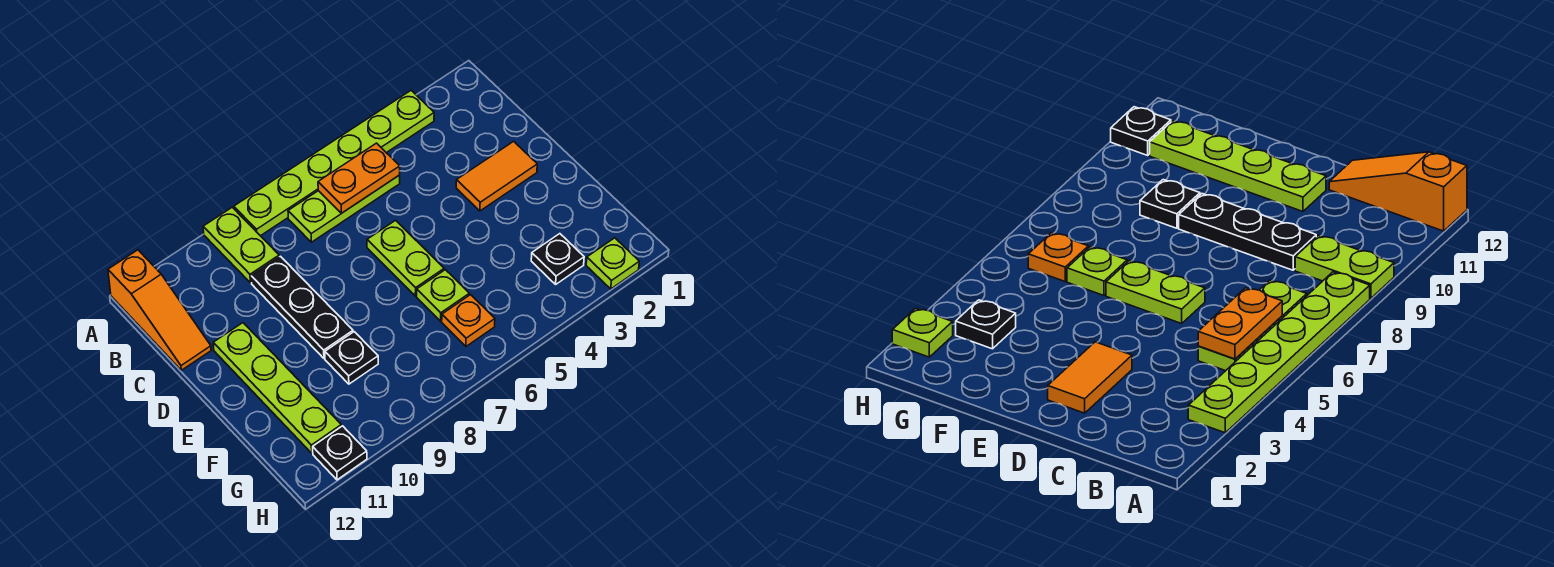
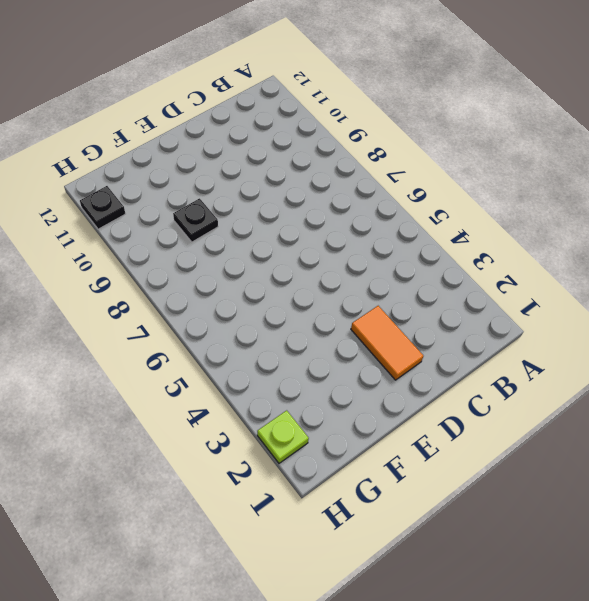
none -> lime plate A3:A8 level 1
none -> lime plate A9:B9 level 1
none -> orange slope A12:C12 level 1 top A

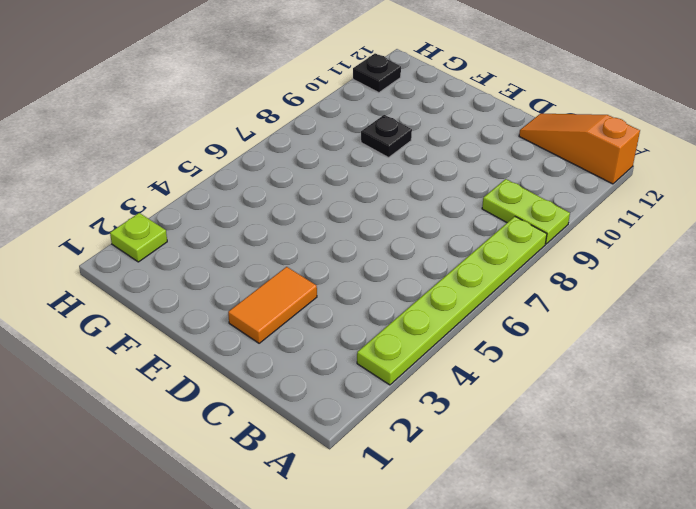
none -> lime plate B5:B7 level 1
none -> black plate C9:E9 level 1
none -> lime plate D6:E6 level 1

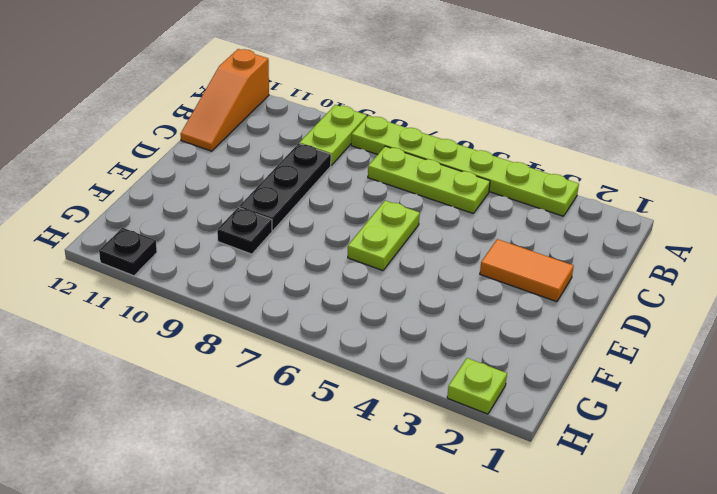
none -> lime plate D11:G11 level 1
none -> lime plate F6 level 1
none -> black plate G3 level 1

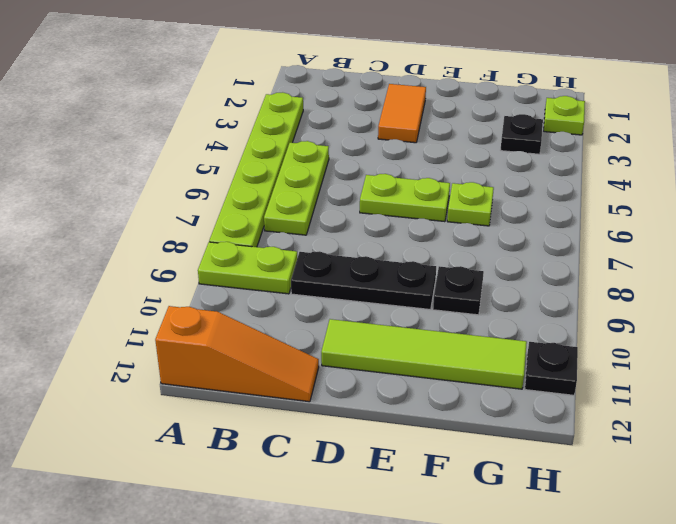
lime tile D11:G11 level 1 -> lime plate D11:G11 level 1
none -> orange plate G6 level 1
none -> orange plate B5:B6 level 2

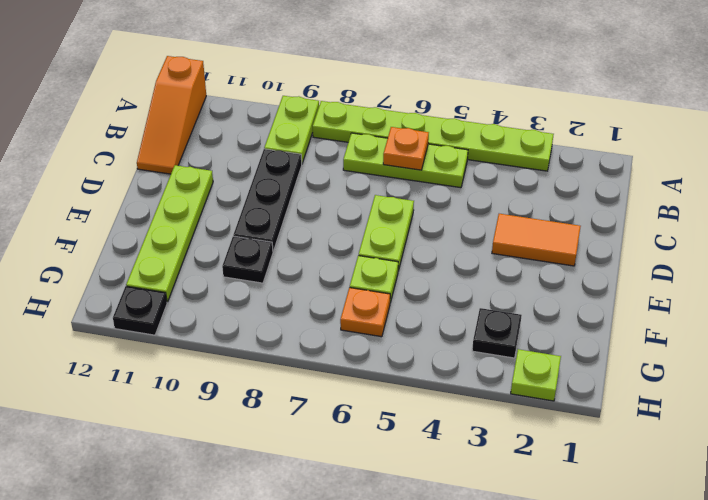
orange plate B6 level 2 -> orange plate B5:B6 level 2

